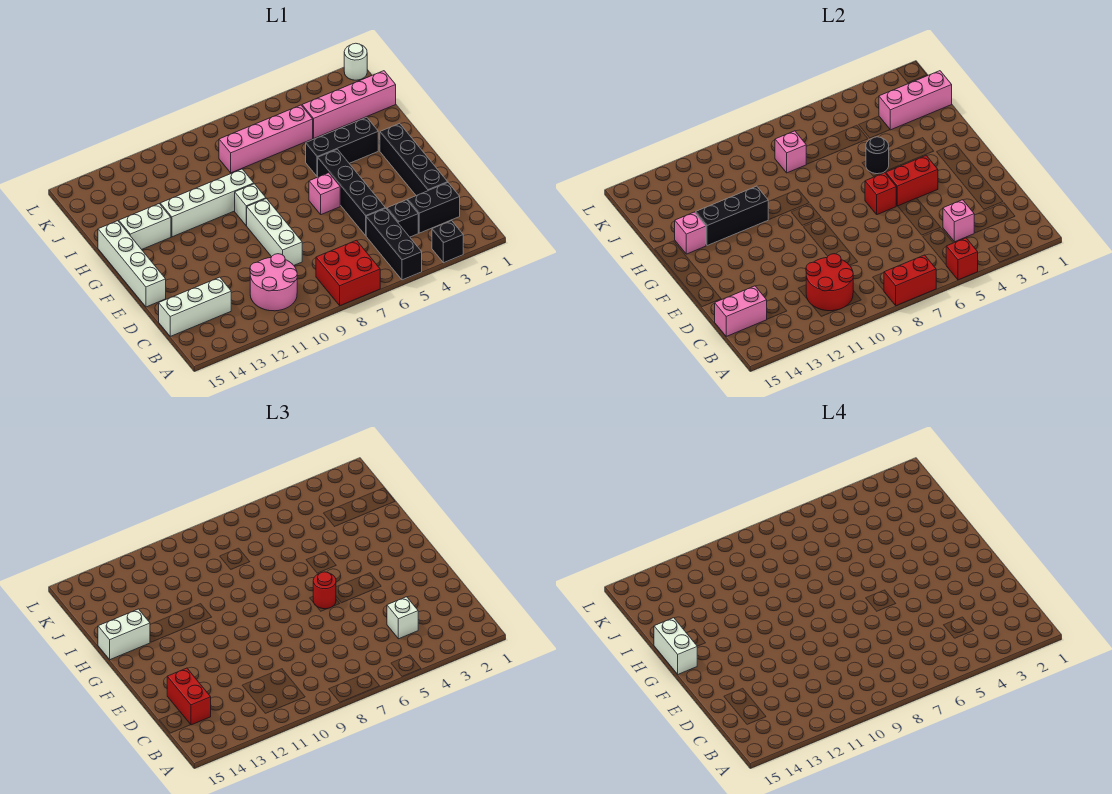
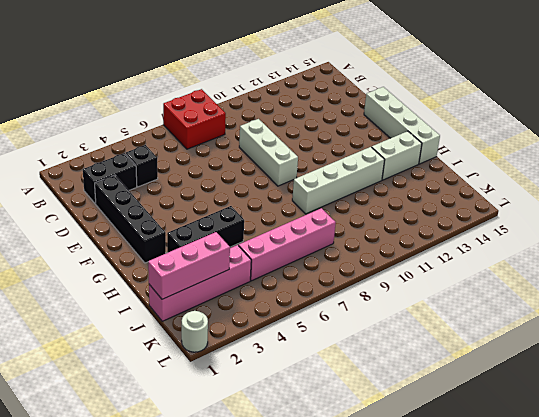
none -> black brick A3 level 1
none -> black brick A5:C5 level 1
none -> pink round brick B10:C11 level 1
none -> white brick C13:C15 level 1

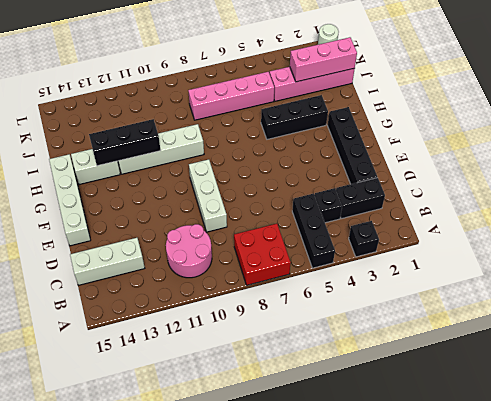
none -> black brick D5:G5 level 1
none -> pink brick F6 level 1
none -> white brick G9 level 1
none -> red brick A5 level 2

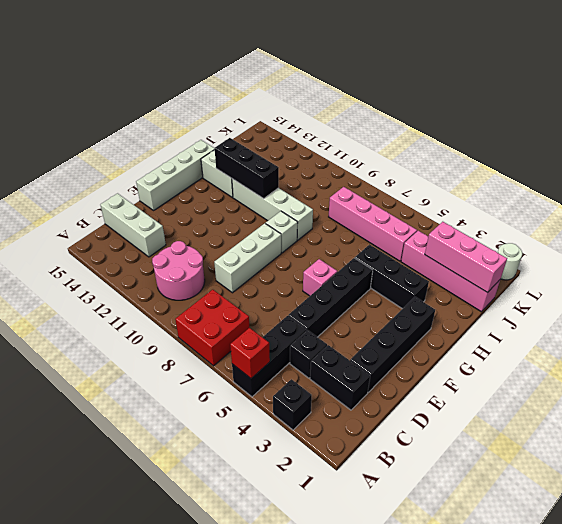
none -> red brick A7:A8 level 2
none -> red round brick B10:C11 level 2
none -> pink brick C4 level 2
none -> pink brick C14:C15 level 2

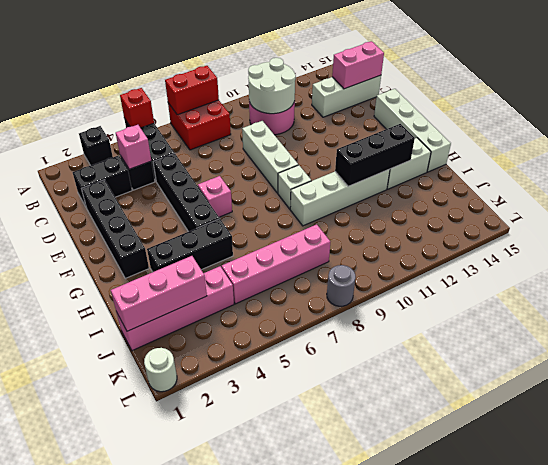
white round brick B10:C11 level 2 -> red round brick B10:C11 level 2
grey round brick L8 level 1 -> none
none -> red brick F4:F5 level 2
none -> red brick F6 level 2
none -> black round brick H5 level 2
none -> pink brick H14 level 2

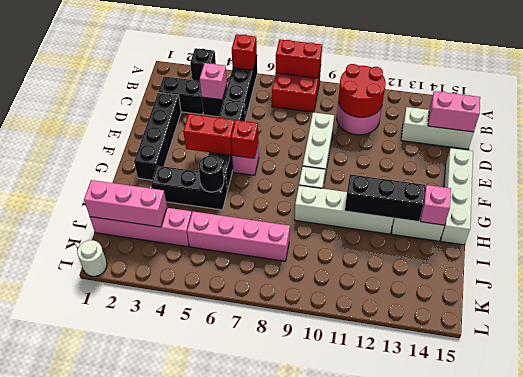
none -> pink brick J8 level 2
none -> white brick C4 level 3
none -> red brick C14:D14 level 3
none -> red round brick F6 level 3

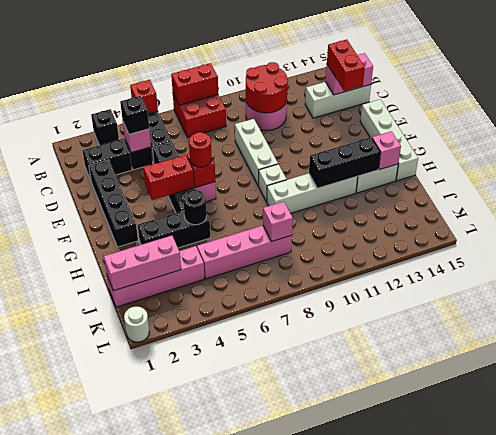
black brick C4 level 3 -> white brick C4 level 3
none -> white brick H14:H15 level 3
none -> white brick G15:H15 level 4

